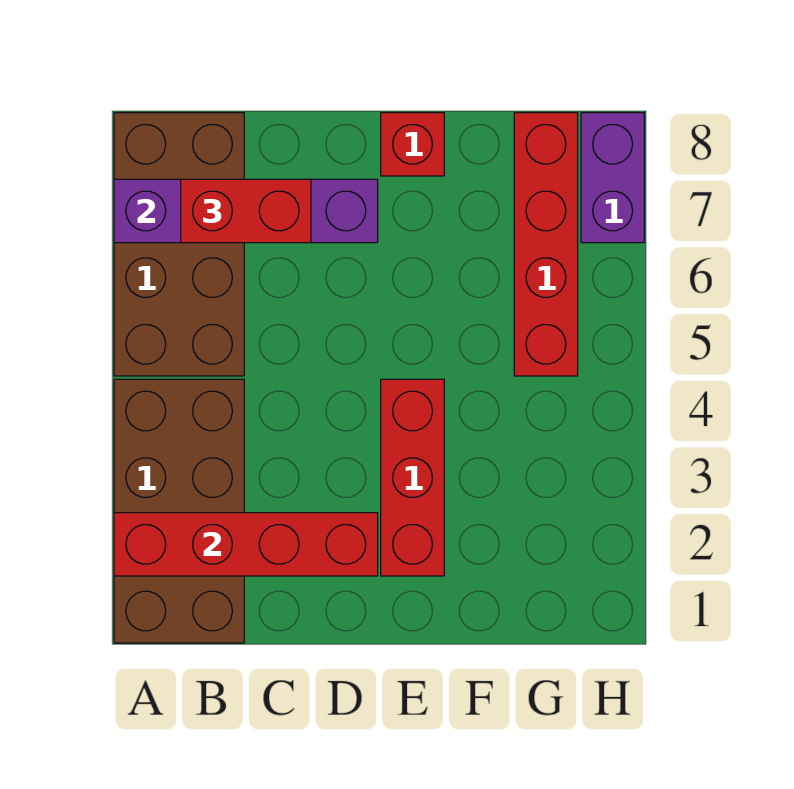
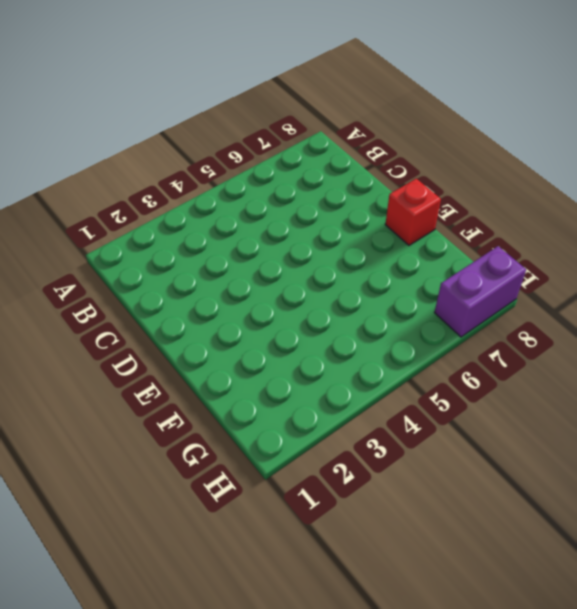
none -> brown brick A1:B4 level 1
none -> brown brick A5:B8 level 1

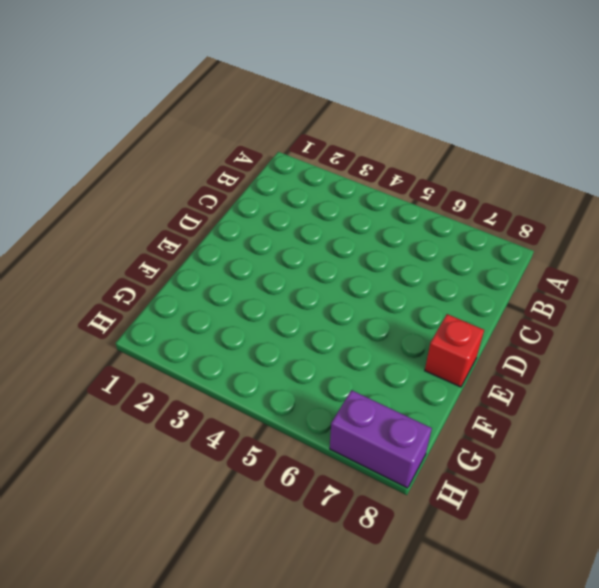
none -> brown brick A1:B4 level 1
none -> brown brick A5:B8 level 1

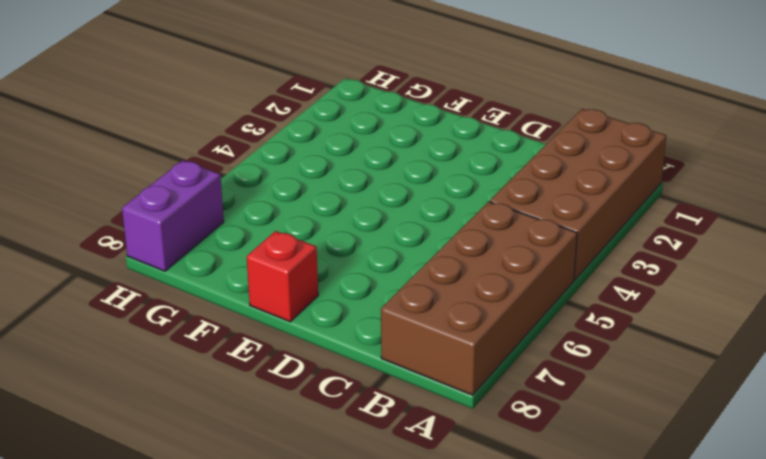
none -> red brick E2:E4 level 1
none -> red brick G5:G8 level 1

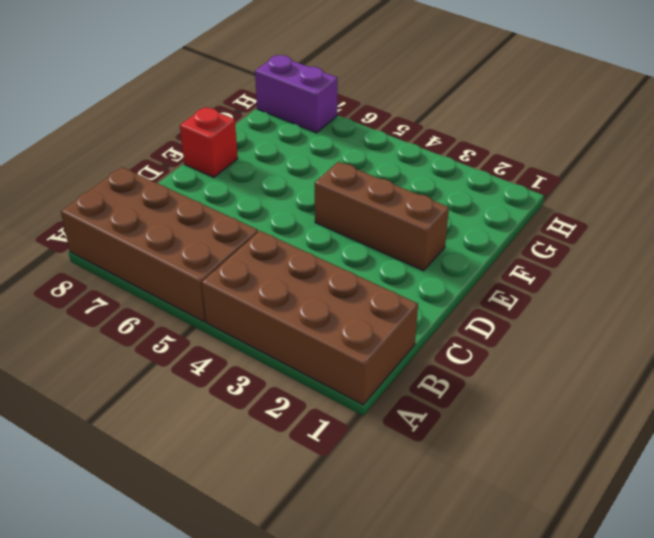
brown brick E2:E4 level 1 -> red brick E2:E4 level 1
none -> red brick G5:G8 level 1
none -> red brick A2:D2 level 2

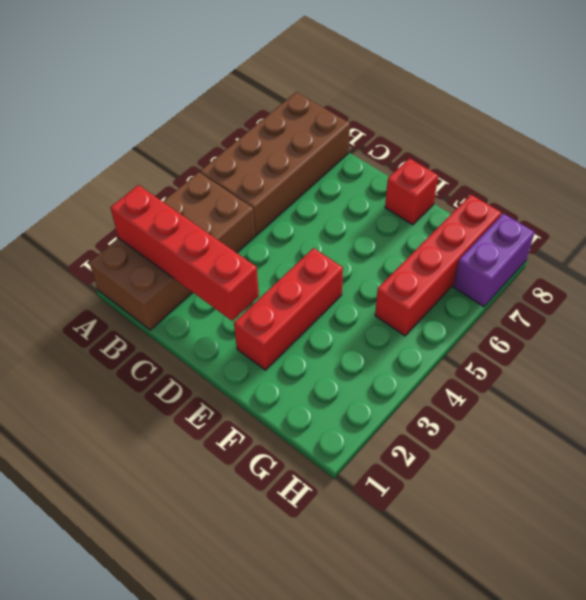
none -> purple brick A7:D7 level 2
none -> red brick B7:C7 level 3

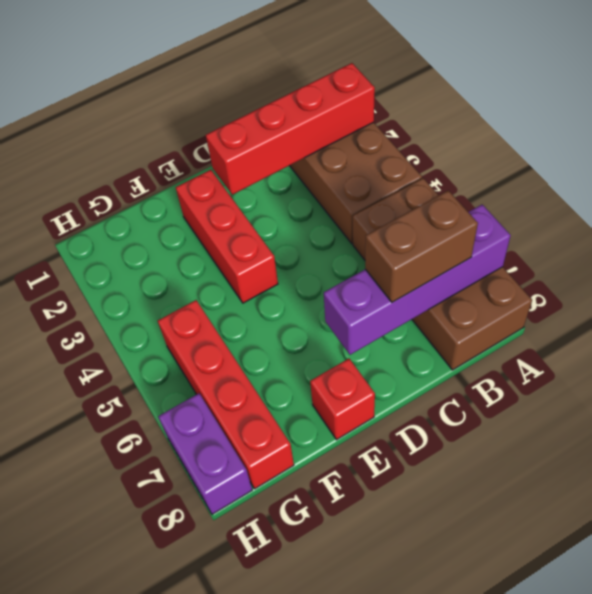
brown brick B7:C7 level 3 -> red brick B7:C7 level 3

